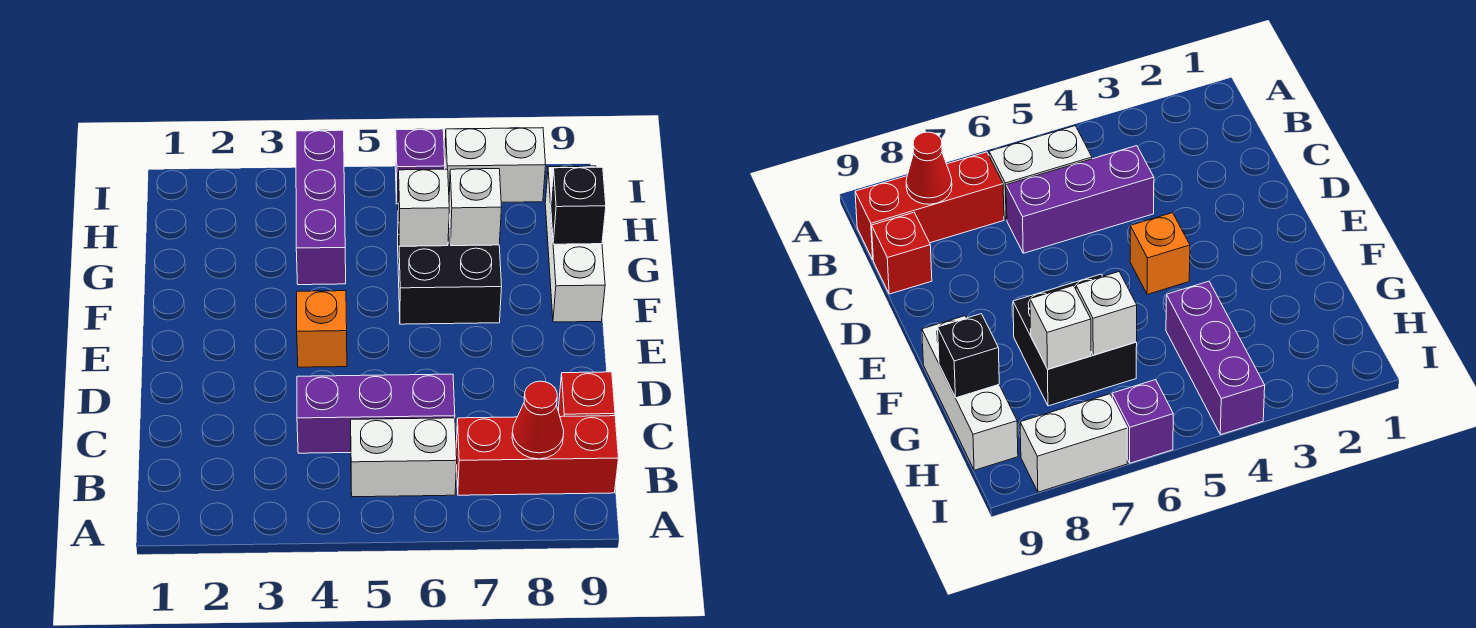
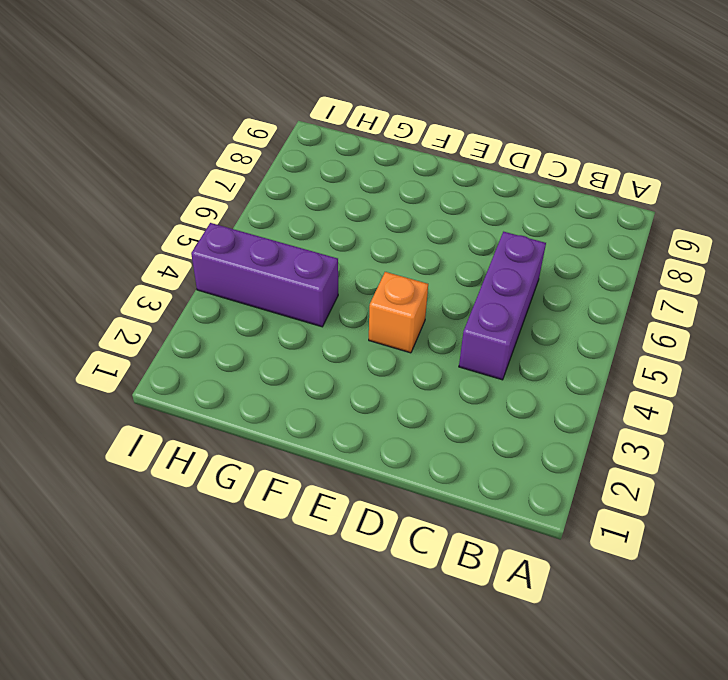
none -> white brick B5:B6 level 1
none -> red brick B7:B9 level 1
none -> red brick C9 level 1

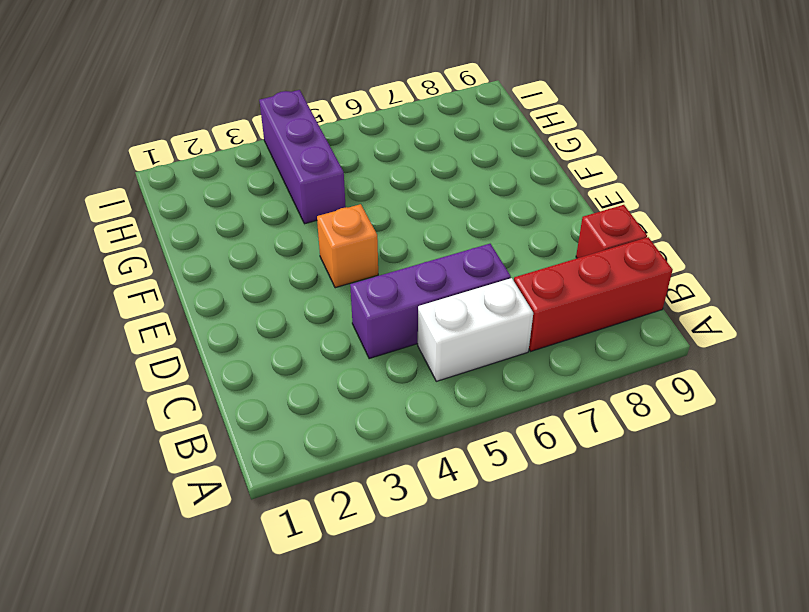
none -> black brick F6:G7 level 1
none -> white brick F9:H9 level 1
none -> purple brick I6 level 1

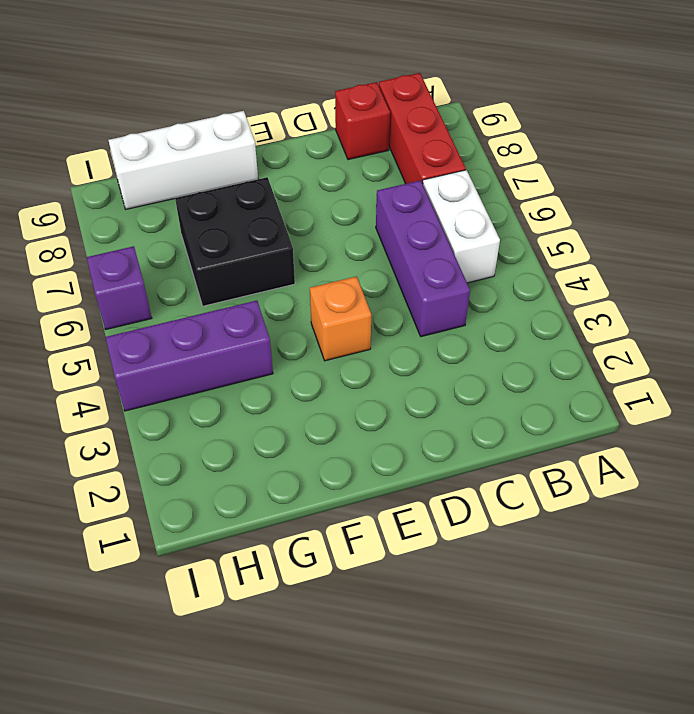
none -> white brick I7:I8 level 1
none -> red cone B8 level 2
none -> white brick G6 level 2

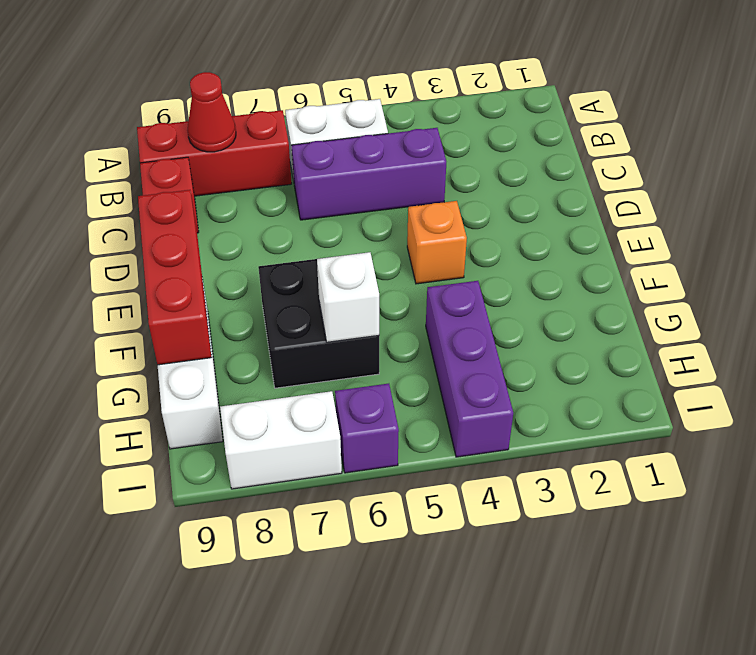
red brick E9:G9 level 2 -> black brick G9 level 2
none -> white brick G7 level 2

